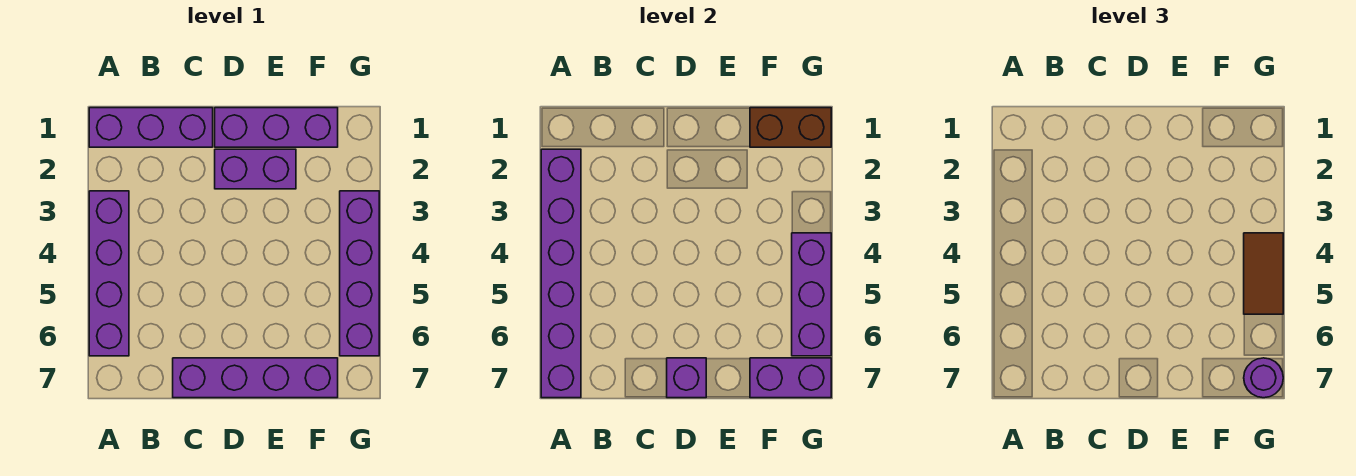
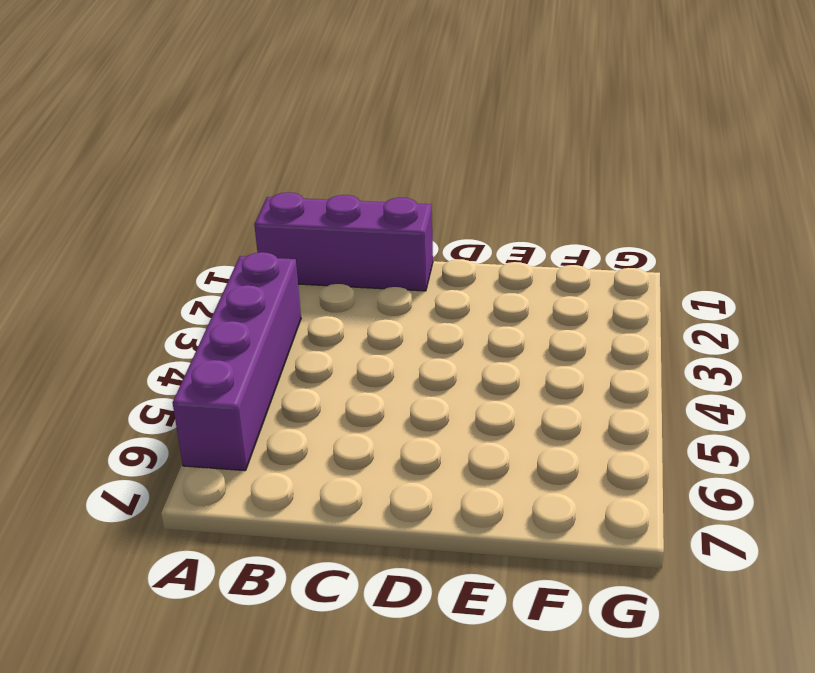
none -> purple brick C7:F7 level 1
none -> purple brick D1:F1 level 1
none -> purple brick D2:E2 level 1

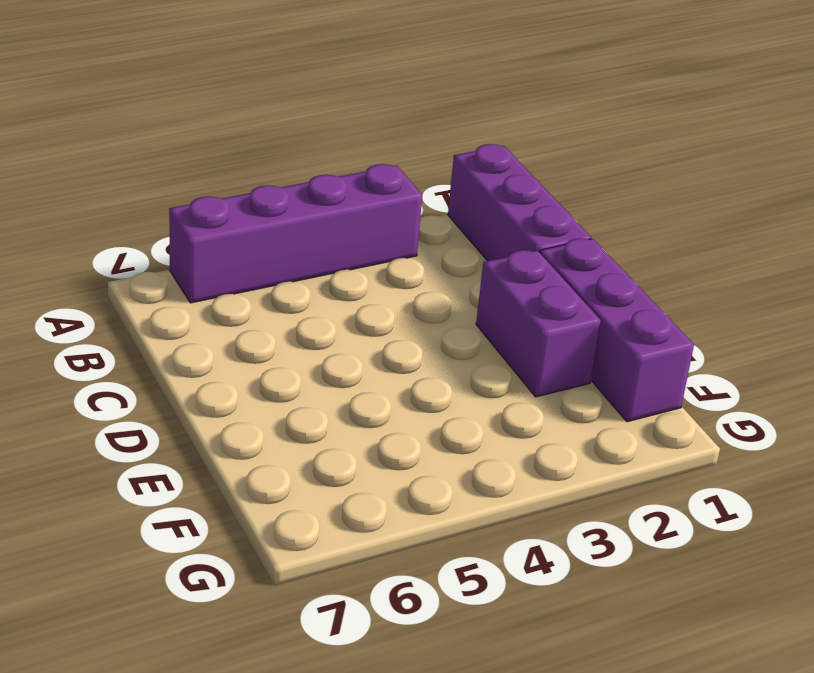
none -> purple brick C7:F7 level 1
none -> purple brick G3:G6 level 1
none -> purple brick A2:A7 level 2

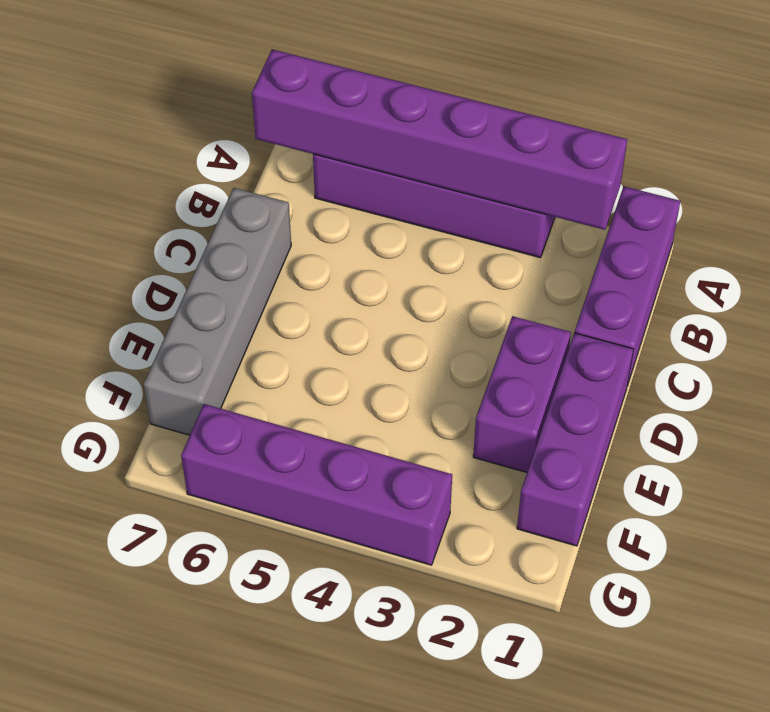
grey brick C7:F7 level 1 -> purple brick C7:F7 level 1
none -> purple brick D7 level 2
none -> brown brick F1:G1 level 2
none -> purple brick F7:G7 level 2

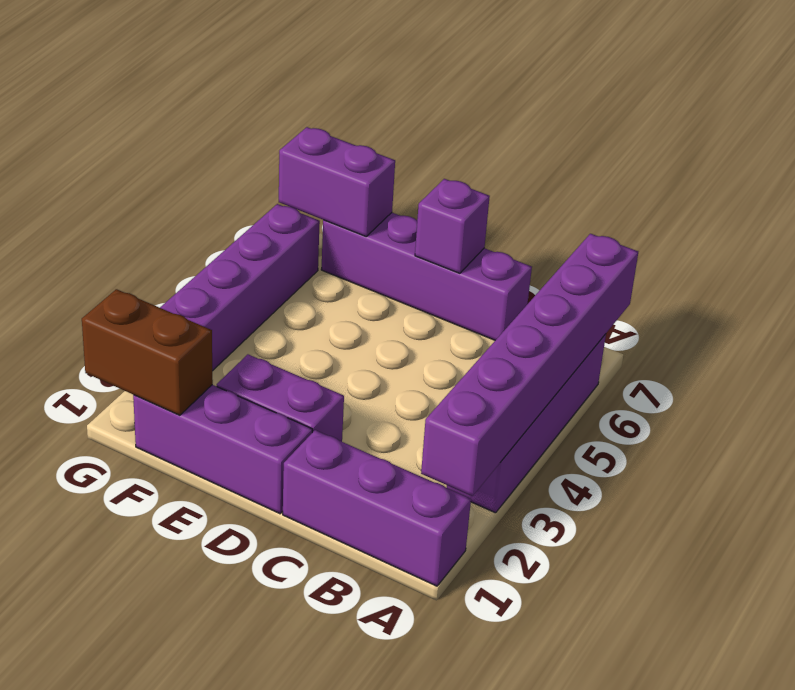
none -> purple brick G4:G6 level 2
none -> brown tile G4:G5 level 3
none -> purple round brick G7 level 3

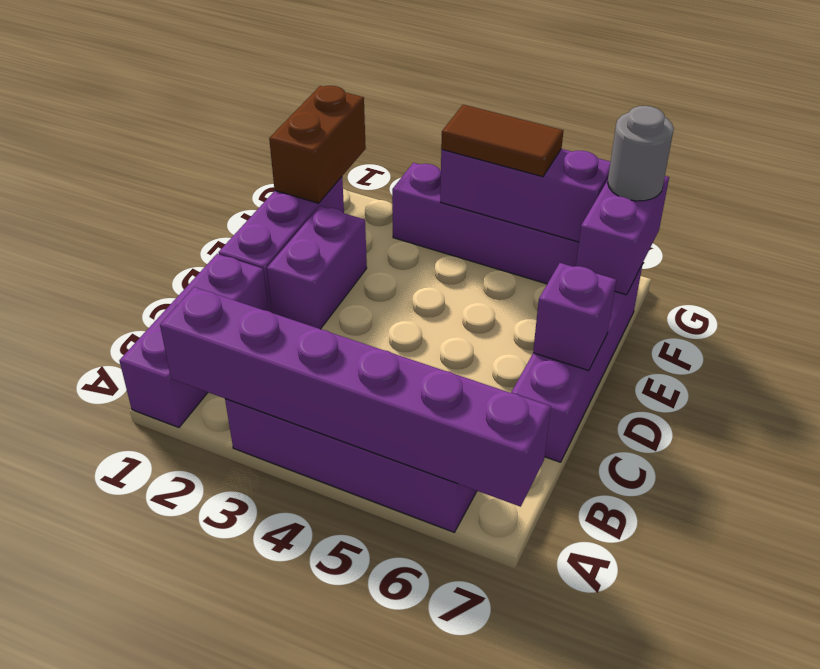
grey round brick G7 level 3 -> purple round brick G7 level 3

